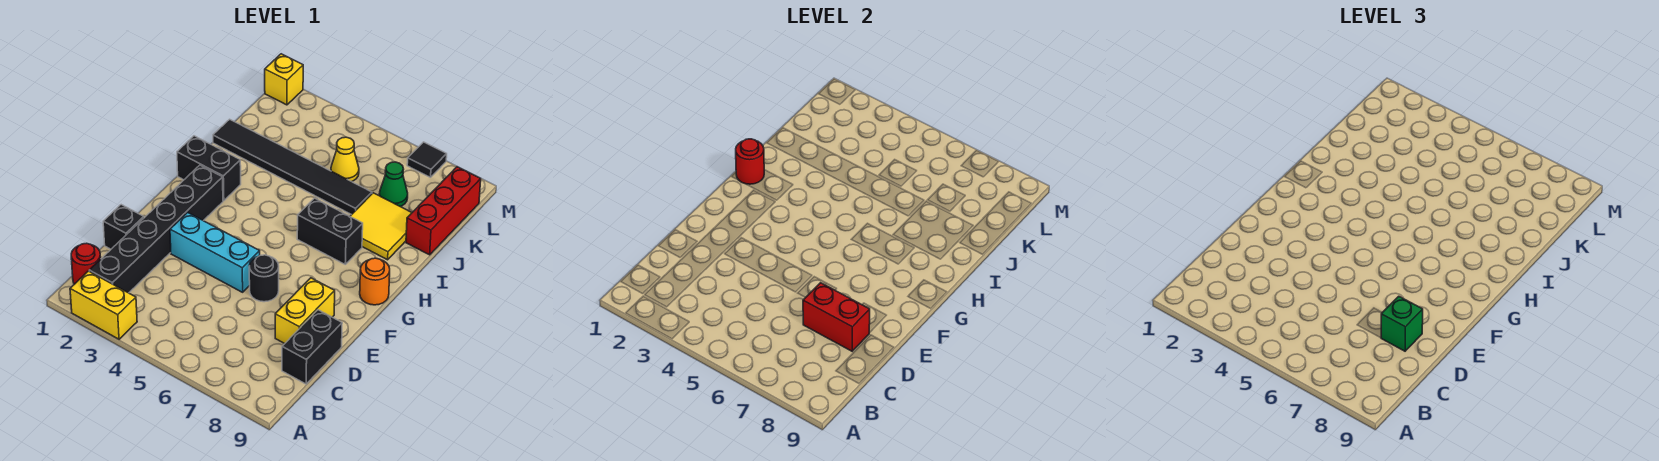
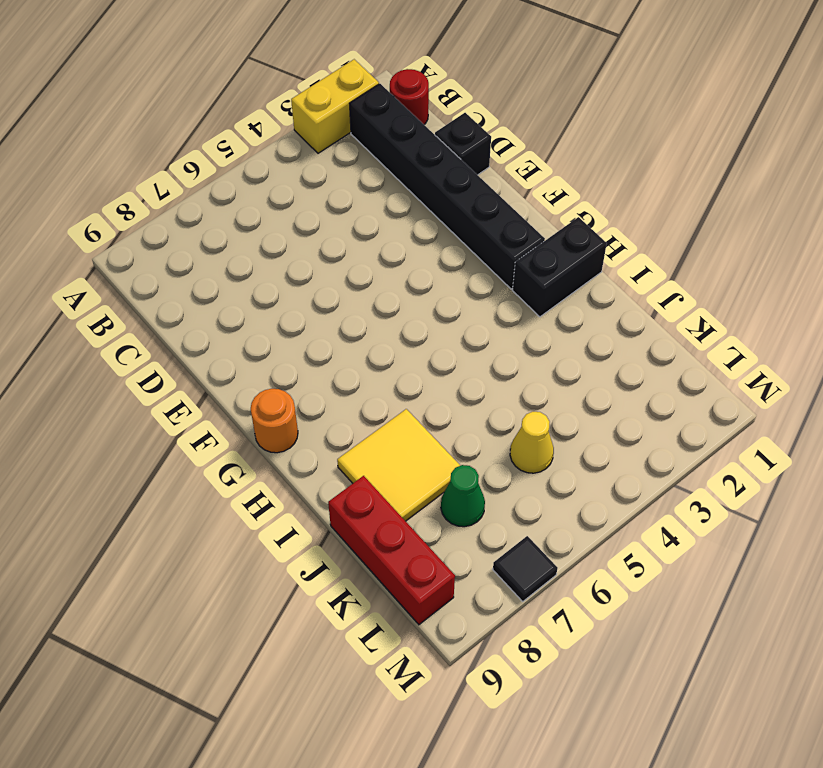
none -> black brick C9:D9 level 1
none -> yellow brick D8:E8 level 1
none -> cyan brick E3:E5 level 1

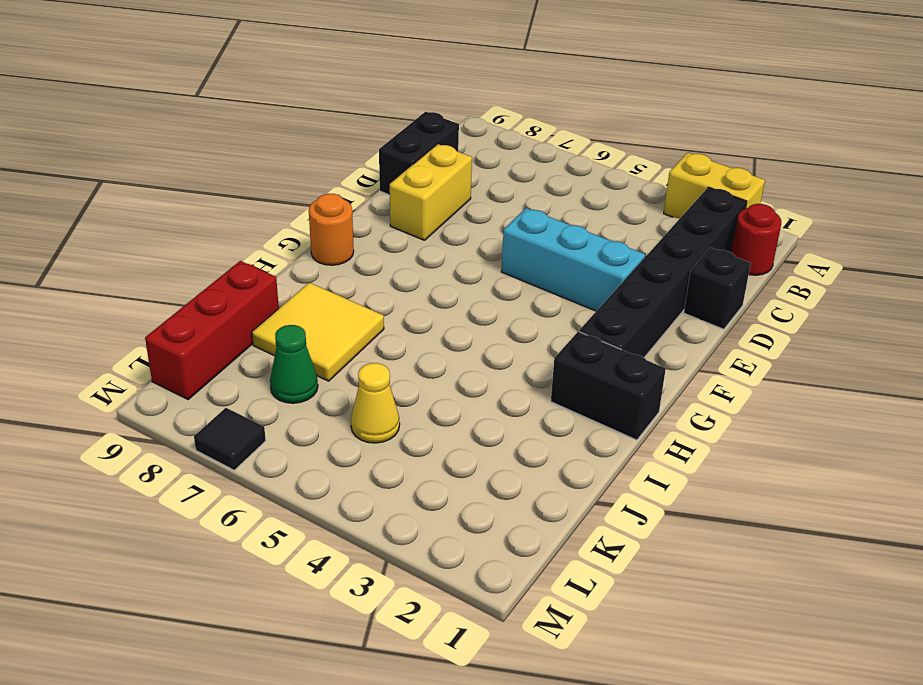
none -> black round brick E6 level 1
none -> black brick H6:H7 level 1
none -> black tile J1:J6 level 1

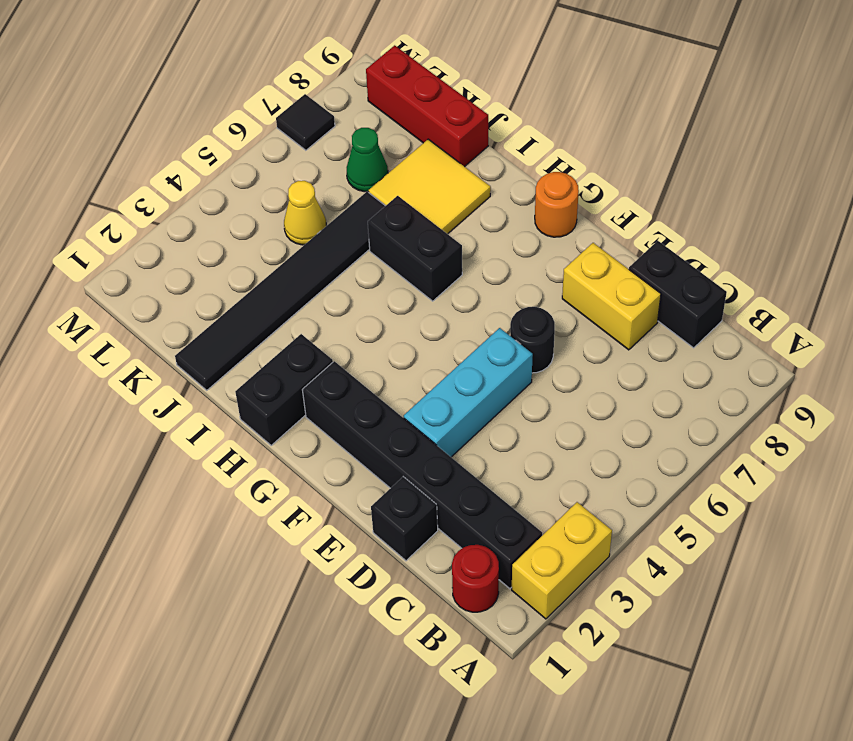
black brick H6:I6 level 1 -> black brick H6:H7 level 1
none -> yellow brick M1 level 1
none -> red brick D7:D8 level 2
none -> red round brick H1 level 2

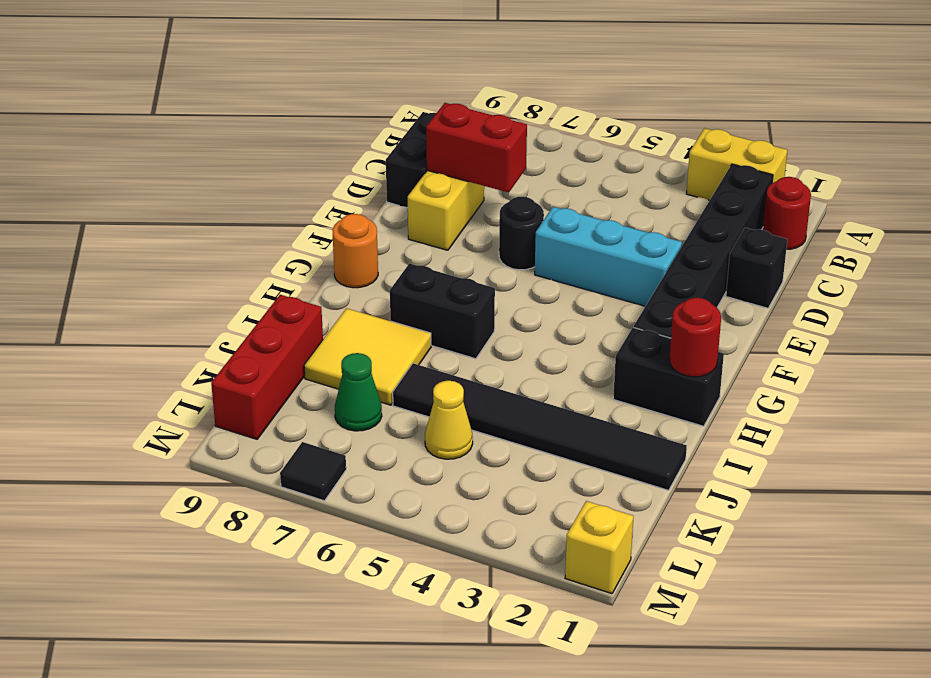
none -> green brick D8 level 3

